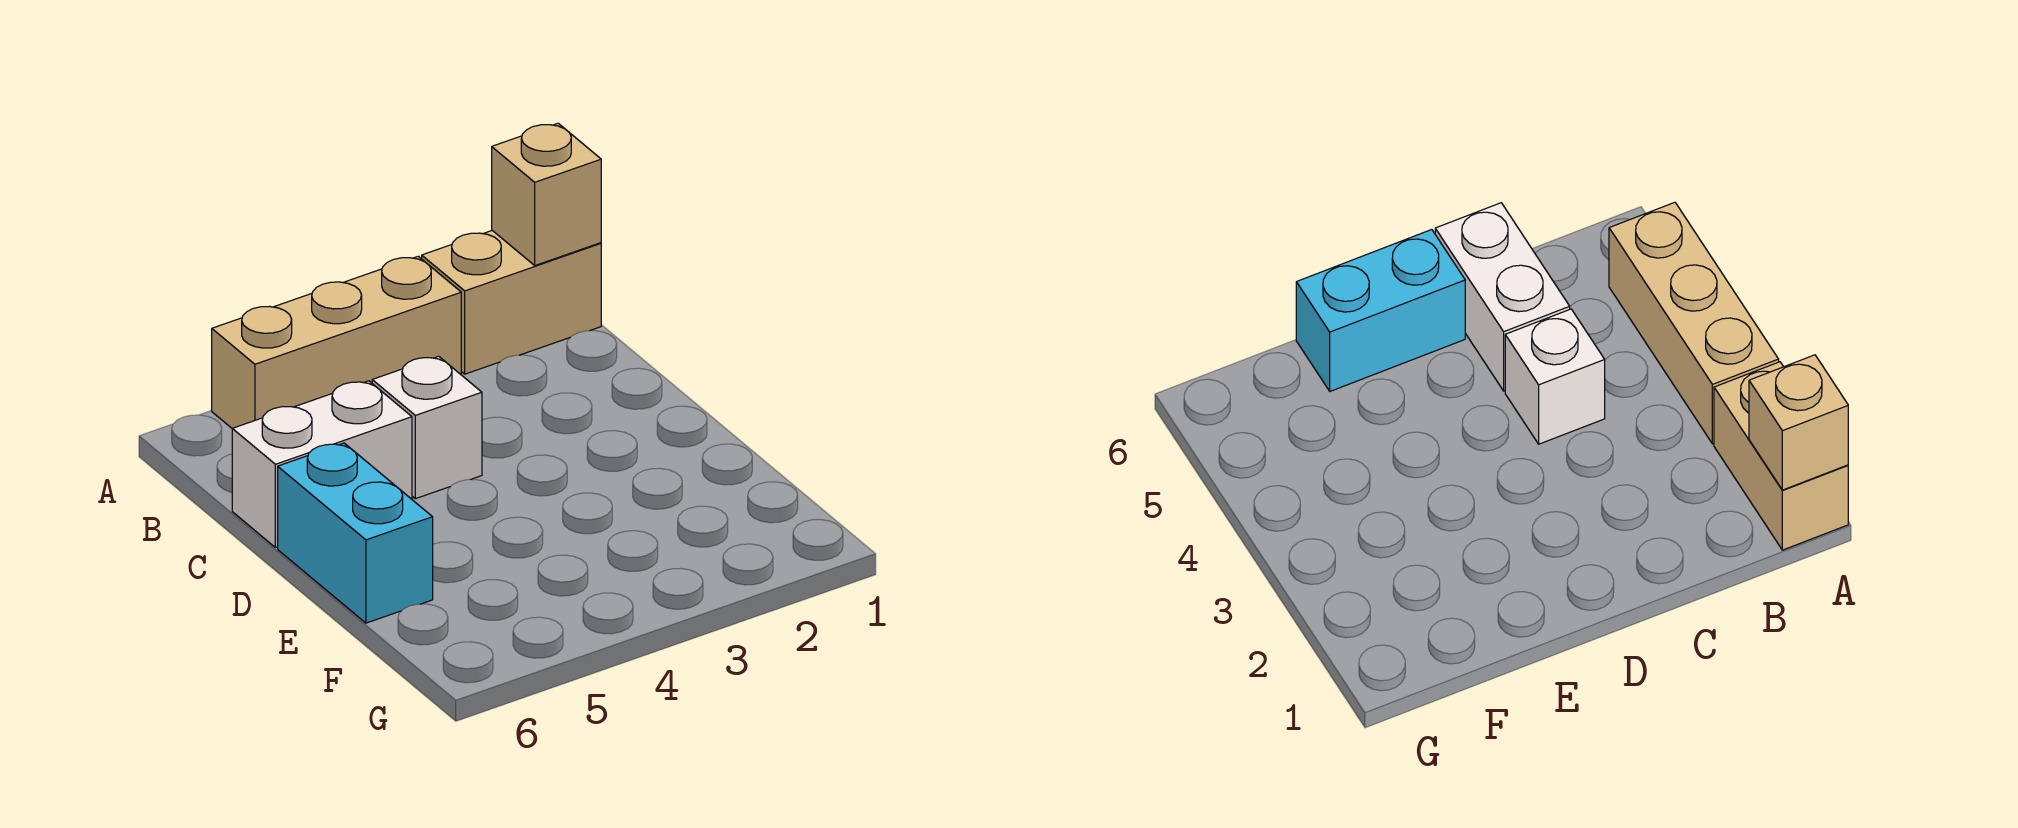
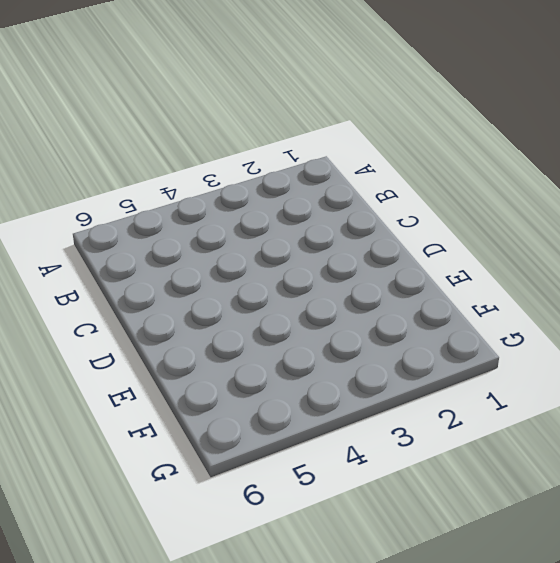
none -> tan brick A1:A2 level 1
none -> tan brick A3:A5 level 1

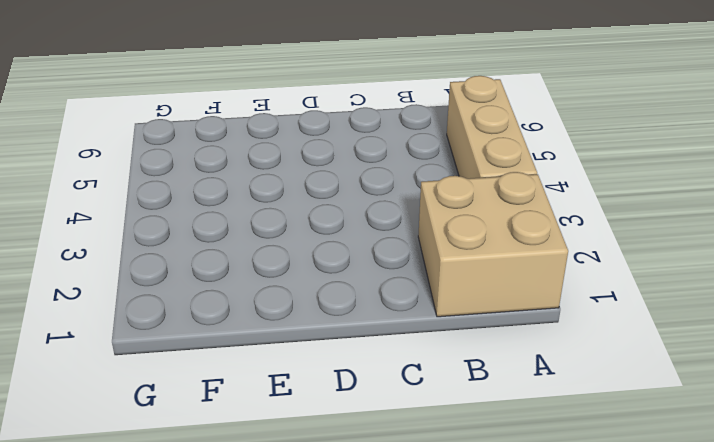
tan brick A1:B2 level 1 -> tan brick A1:A2 level 1
none -> white brick C4 level 1
none -> white brick C5:C6 level 1

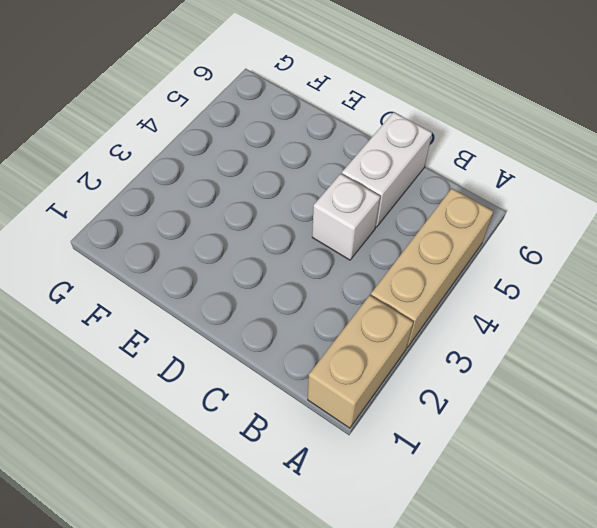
none -> cyan brick D6:E6 level 1
none -> tan brick A1 level 2

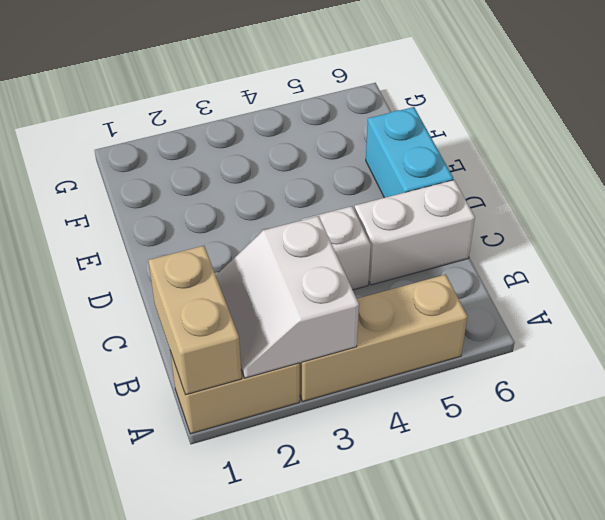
tan brick A1:B1 level 2 -> tan brick A1 level 2
white slope A2:B3 level 2 top 3 -> none

